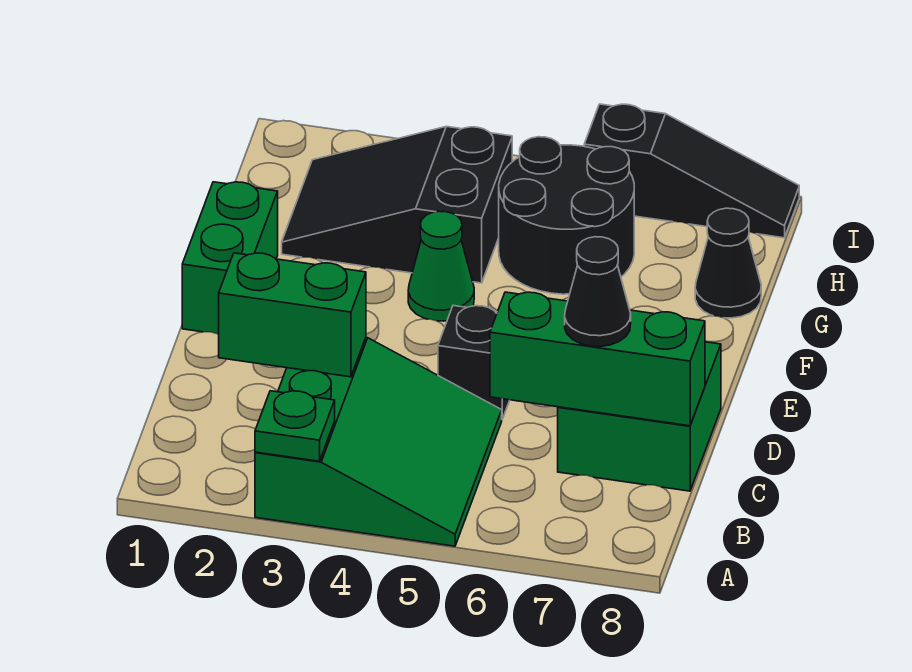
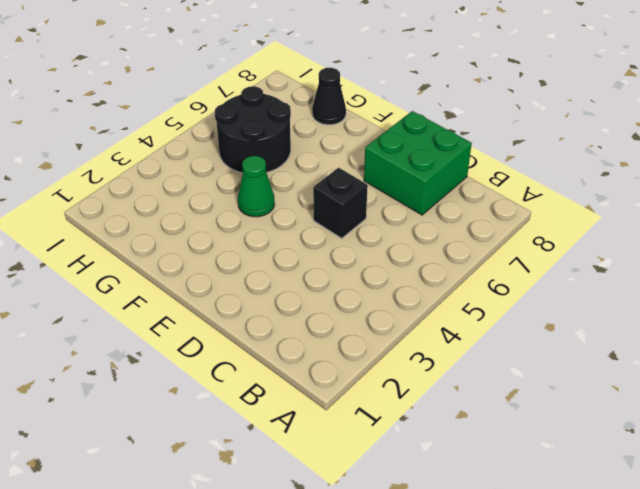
none -> green slope A3:C5 level 1 top 3
none -> green brick E1:F1 level 1
none -> black slope G2:H4 level 1 top 4

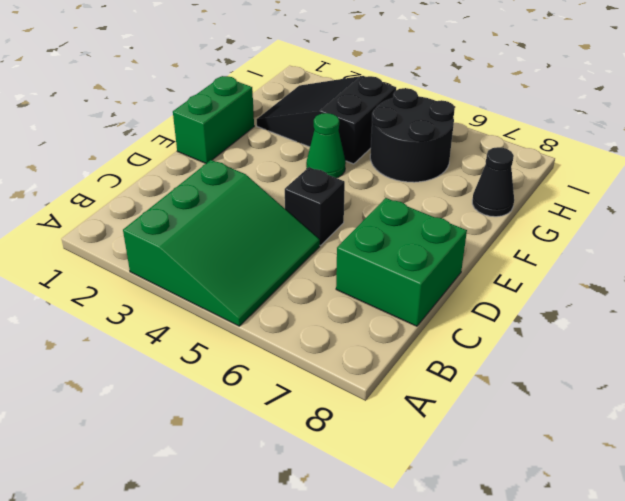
none -> black slope I6:I8 level 1 top 6
none -> green plate A3 level 2
none -> green brick C2:C3 level 2

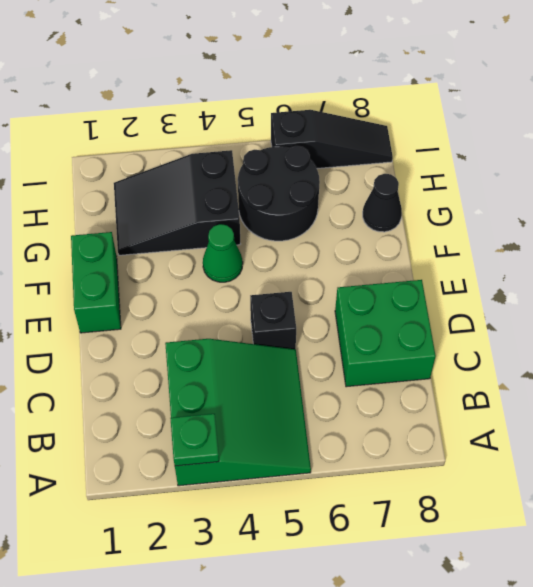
none -> green brick C2:C3 level 2
none -> green brick C6:C8 level 2
none -> black cone C7 level 3

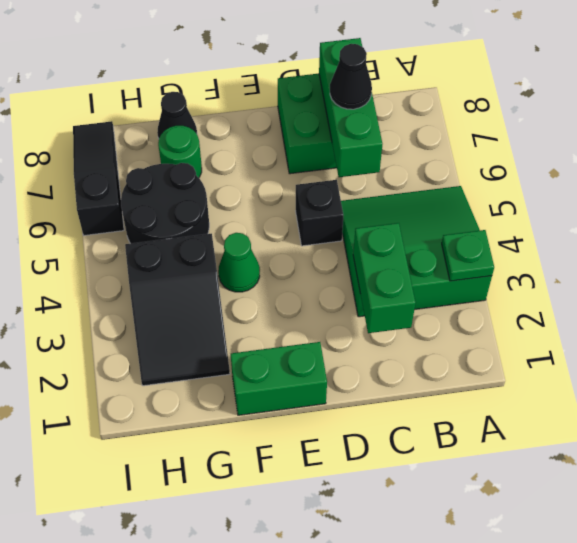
green round brick G7 level 1 -> none

